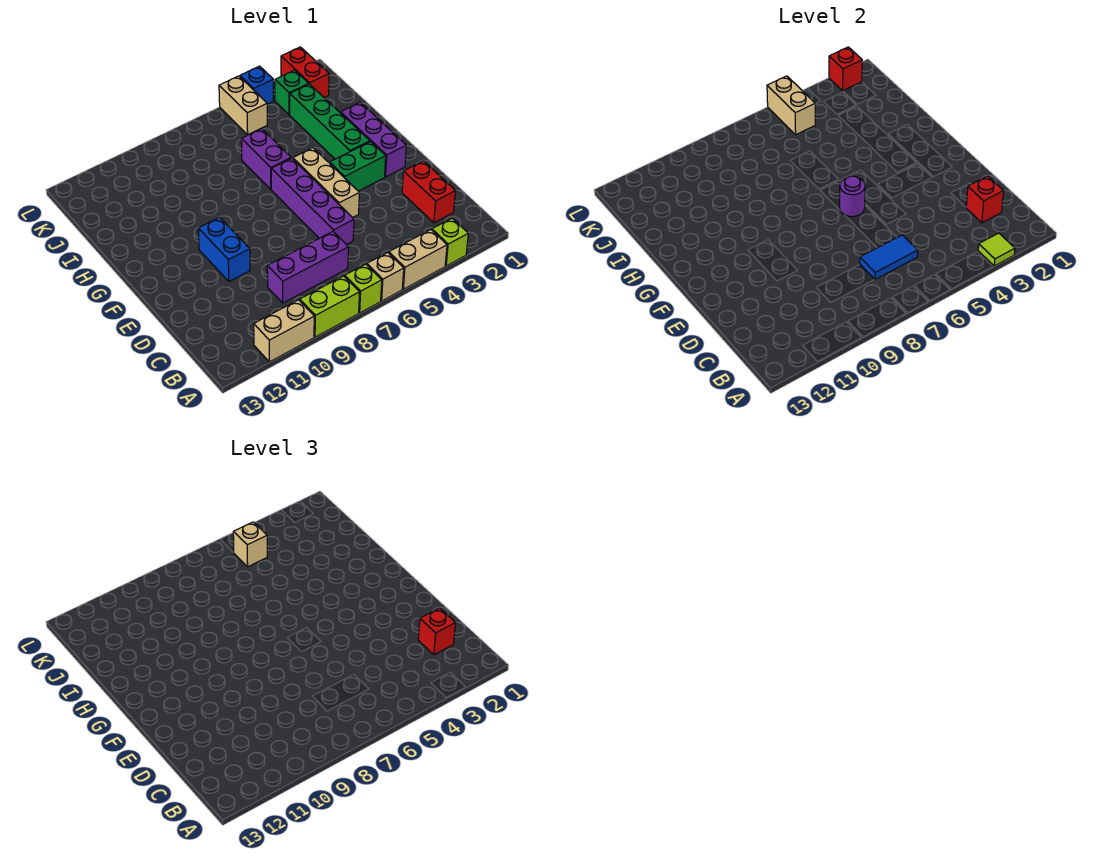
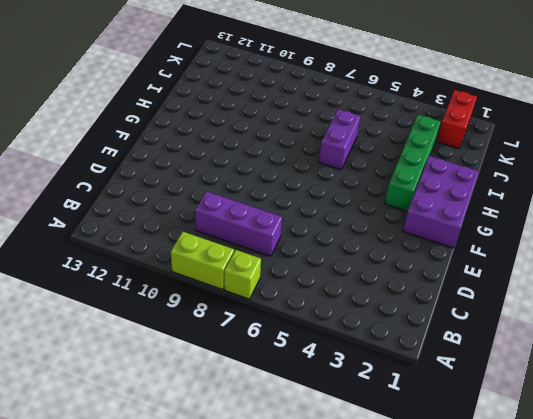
purple brick F1:H2 level 1 -> purple brick F2:H2 level 1
none -> lime brick A3 level 1
none -> tan brick A4:A5 level 1
none -> tan brick A6 level 1

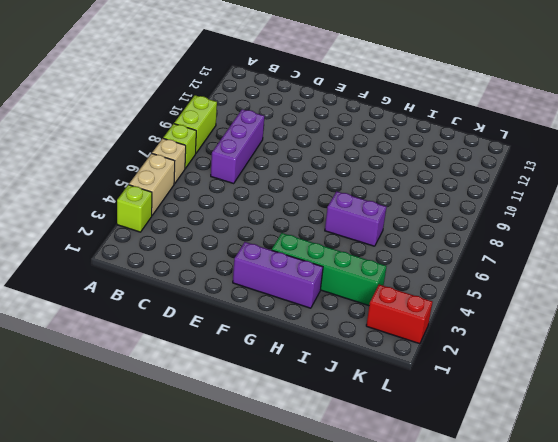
none -> tan brick A10:A11 level 1
none -> red brick C2:D2 level 1
none -> purple brick D6:G6 level 1

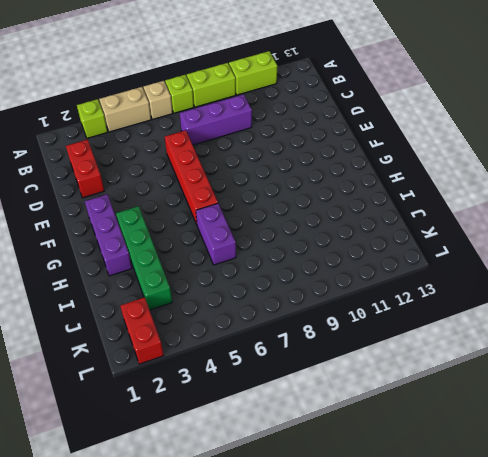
lime brick A10:A11 level 1 -> tan brick A10:A11 level 1
red brick D6:G6 level 1 -> purple brick D6:G6 level 1
none -> tan brick E5:G5 level 1
none -> blue brick E10:F10 level 1
none -> green brick F3:F4 level 1

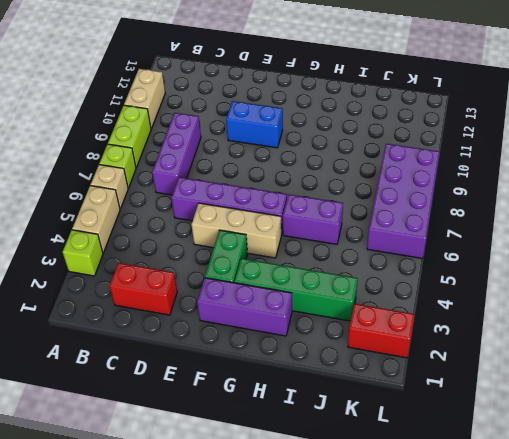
purple brick K6:L9 level 1 -> none
none -> green brick K3 level 1
none -> tan brick K5:L5 level 1
none -> blue brick L4 level 1

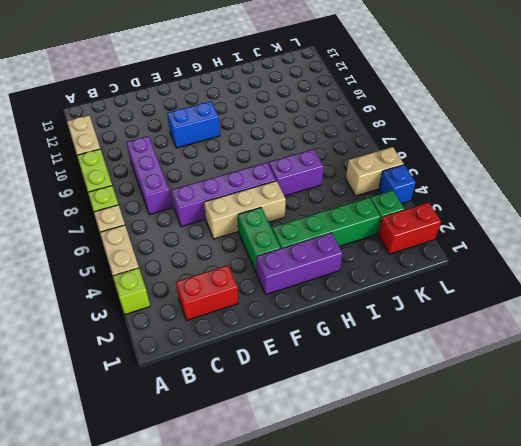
none -> lime tile A3 level 2
none -> red brick C2 level 2
none -> blue tile C6:C7 level 2

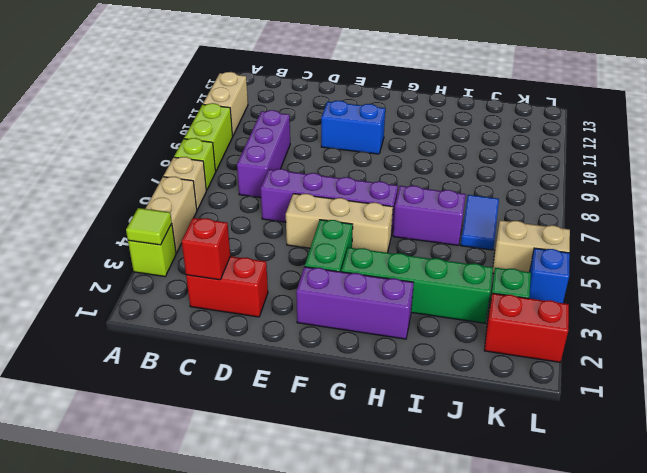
blue tile J6:J7 level 1 -> blue tile C6:C7 level 2
none -> purple round brick F6 level 2
none -> tan brick K5:L5 level 2
none -> red brick L2 level 2

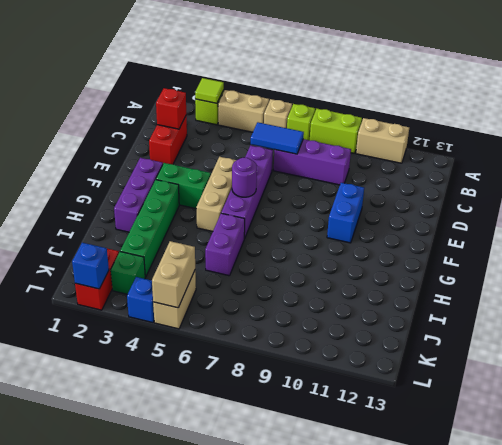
blue brick L2 level 2 -> red brick L2 level 2
none -> red brick C2 level 3
none -> tan brick K5 level 3

